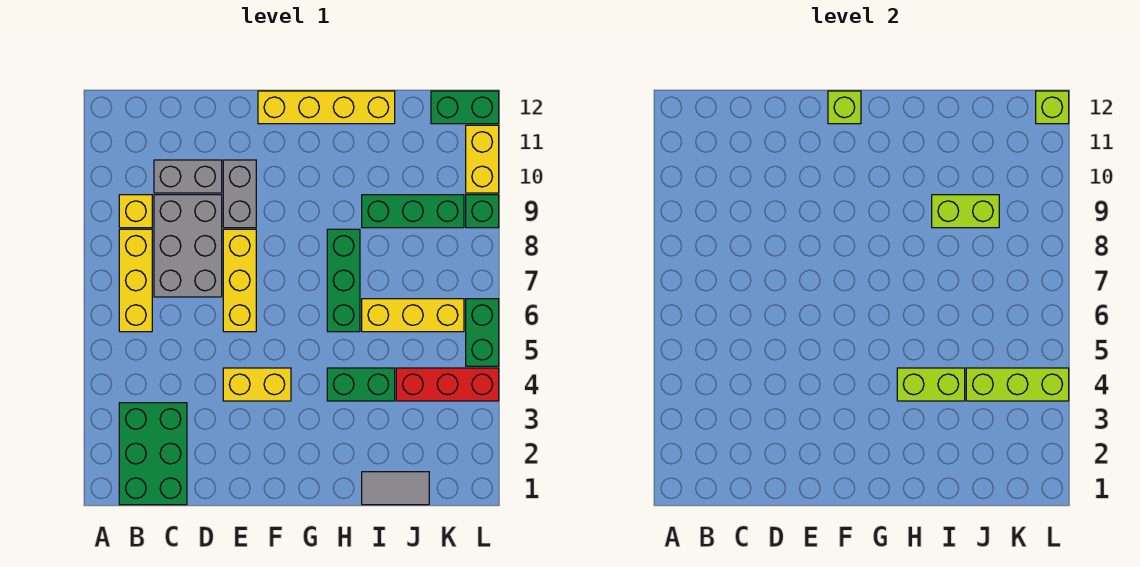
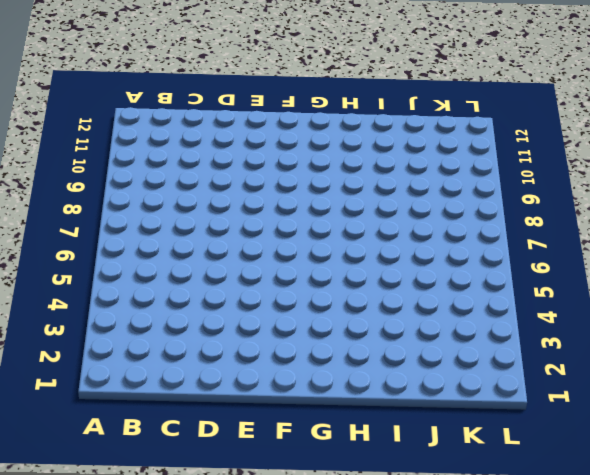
none -> green brick B1:C3 level 1
none -> yellow brick B6:B8 level 1
none -> yellow brick B9 level 1

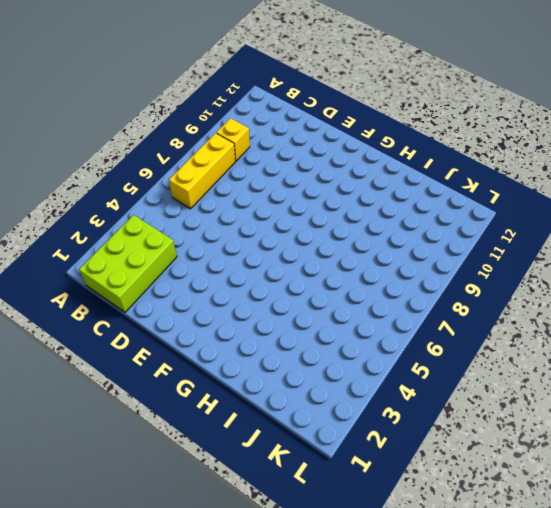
lime brick B1:C3 level 1 -> green brick B1:C3 level 1
none -> grey brick C7:D9 level 1
none -> grey brick C10:D10 level 1
none -> yellow brick E4:F4 level 1

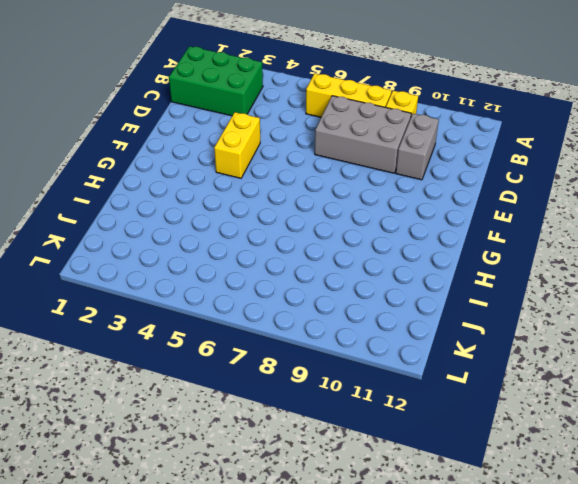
none -> yellow brick E6:E8 level 1
none -> grey brick E9:E10 level 1
none -> yellow brick F12:I12 level 1

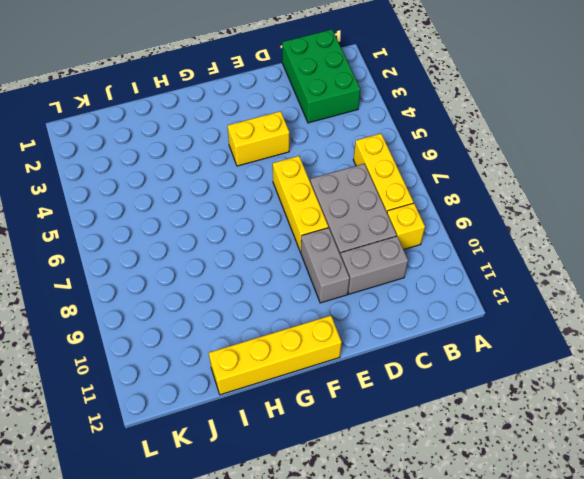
none -> green brick H4:I4 level 1
none -> green brick H6:H8 level 1
none -> grey tile I1:J1 level 1

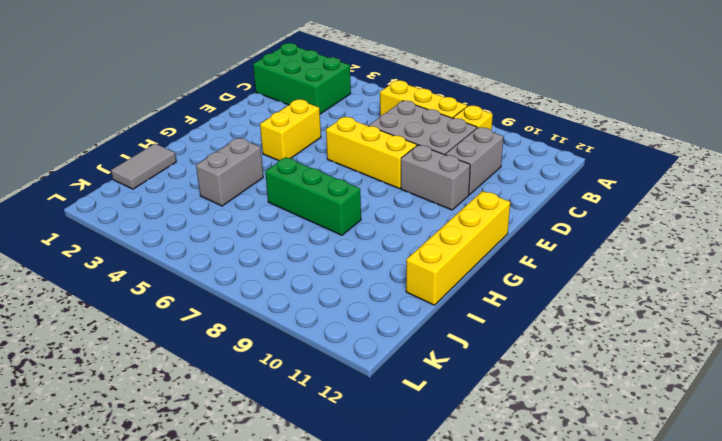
grey brick H4:I4 level 1 -> green brick H4:I4 level 1
none -> yellow brick I6:K6 level 1
none -> green brick I9:K9 level 1
none -> red brick J4:L4 level 1

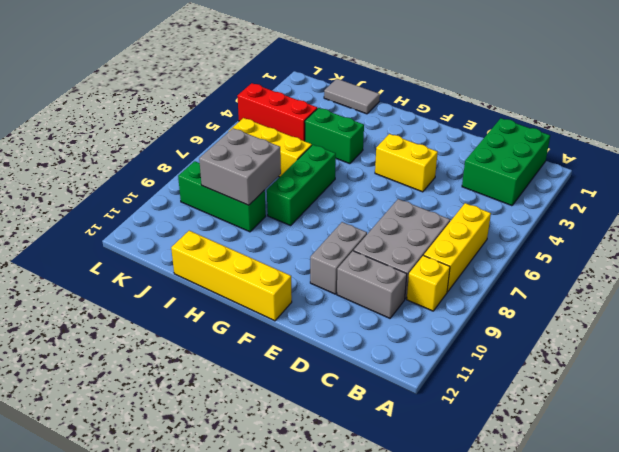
grey brick I8:J9 level 2 -> lime brick I9:J9 level 2
none -> yellow brick E6:E8 level 1
none -> green brick K12:L12 level 1
none -> green brick L5:L6 level 1

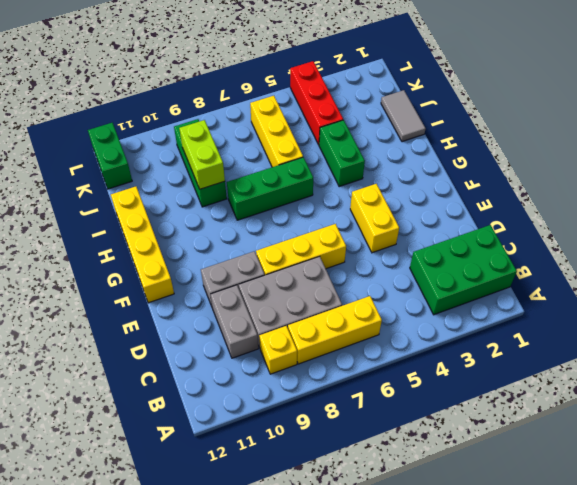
none -> green brick L5:L6 level 1
none -> green brick L9 level 1
none -> yellow brick L10:L11 level 1

